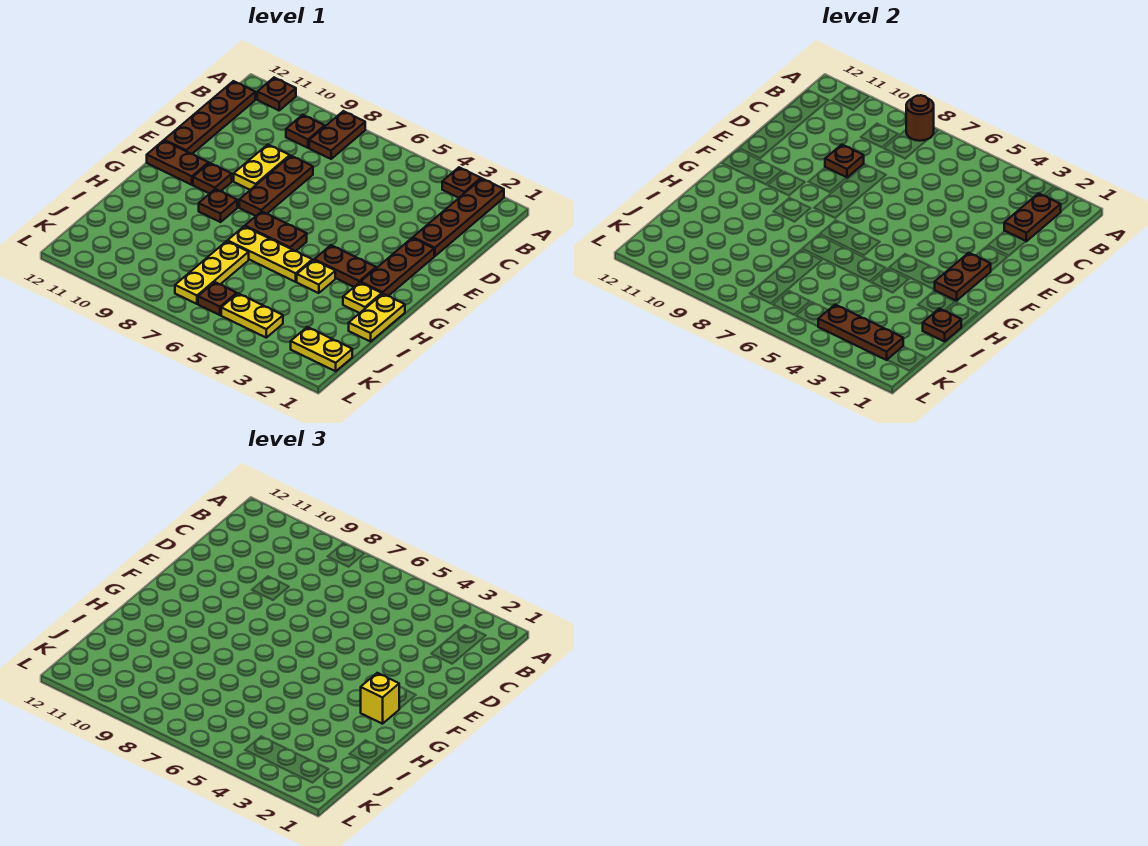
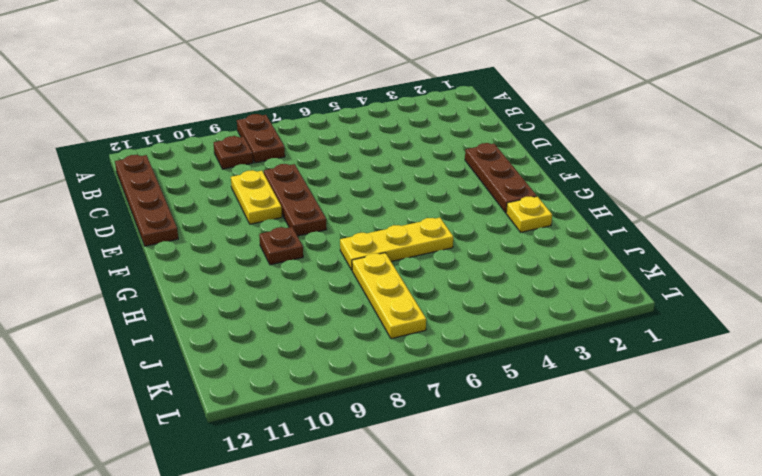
none -> brown plate A2:D2 level 1
none -> brown plate A3 level 1
none -> brown plate A11 level 1

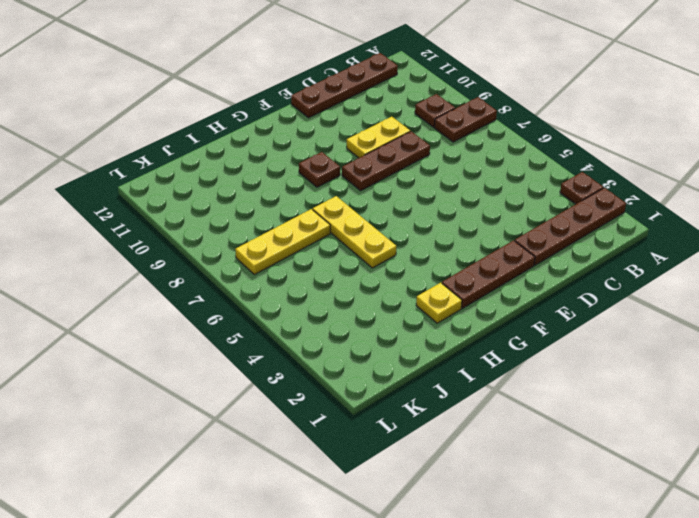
none -> brown plate A11 level 1
none -> brown plate F10 level 1
none -> brown plate F11:F12 level 1

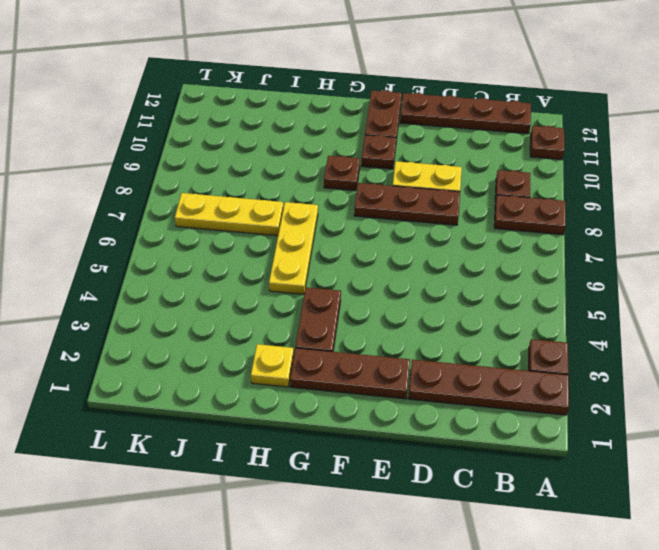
none -> brown plate G6:G7 level 1
none -> yellow plate H1:I1 level 1
none -> yellow plate H4 level 1

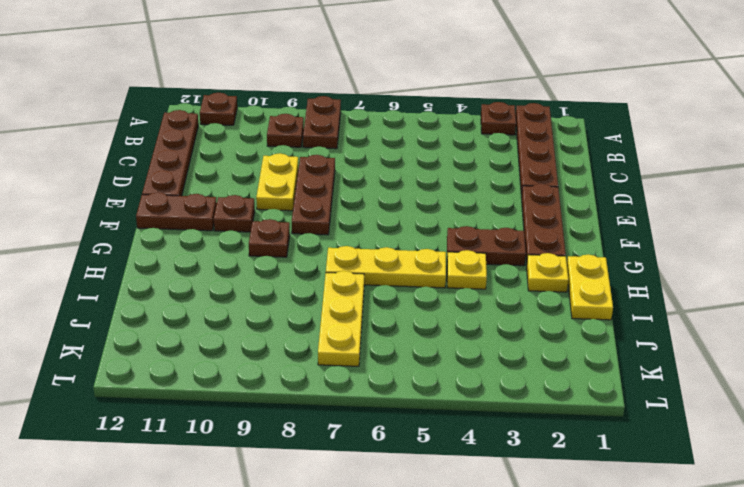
none -> brown plate G6:G7 level 1
none -> yellow plate K1:K2 level 1
none -> yellow plate K4:K5 level 1

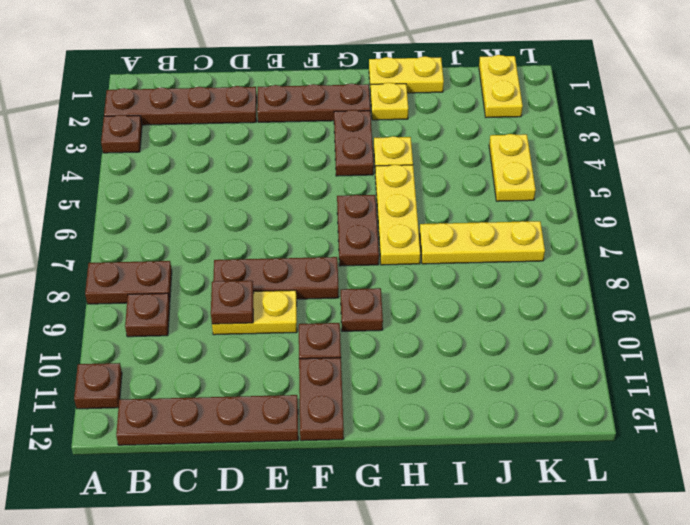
none -> brown plate K6 level 1
none -> brown round brick A8 level 2
none -> brown plate B2:C2 level 2

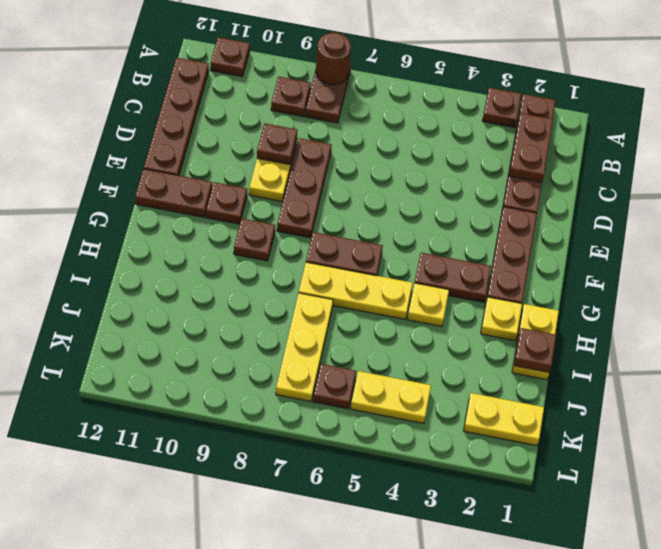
none -> brown plate F2:G2 level 2
none -> brown plate K2:K4 level 2
none -> yellow brick G2 level 3

